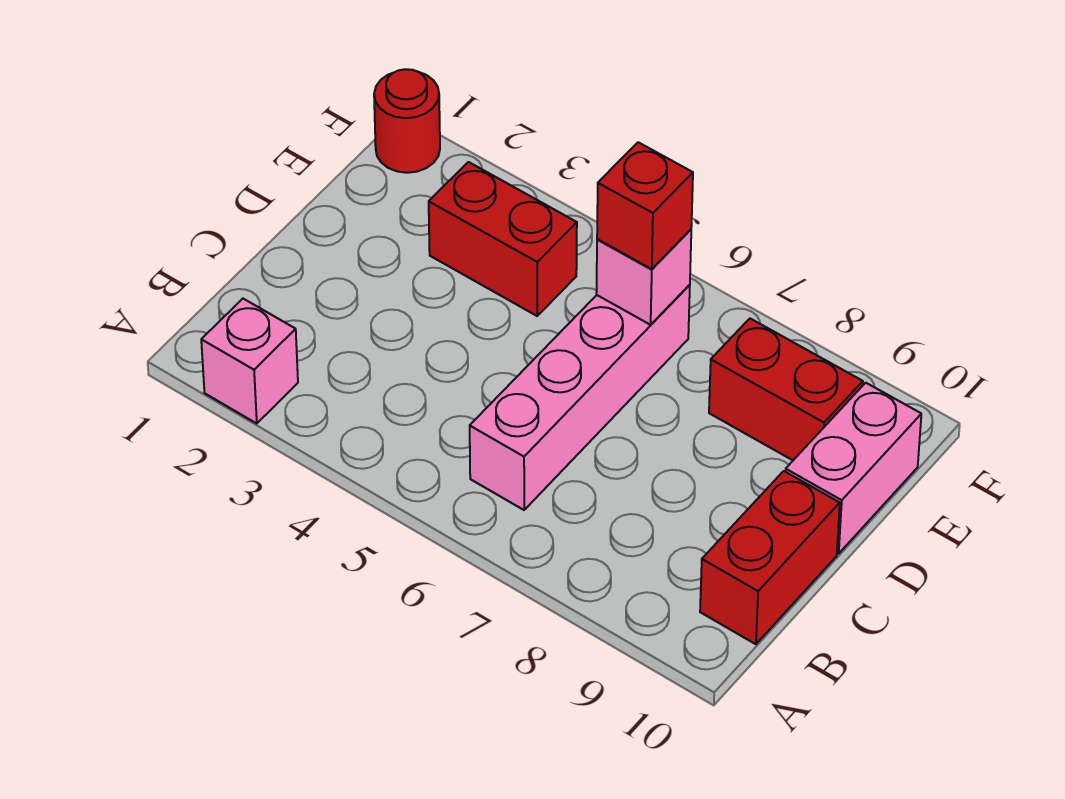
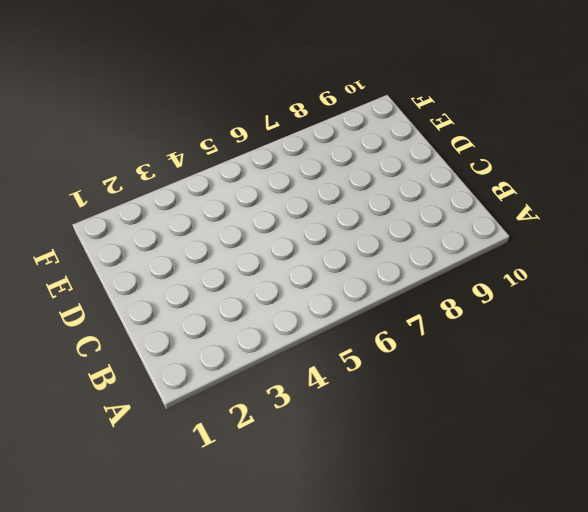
none -> pink brick A2 level 1
none -> pink brick B6:E6 level 1

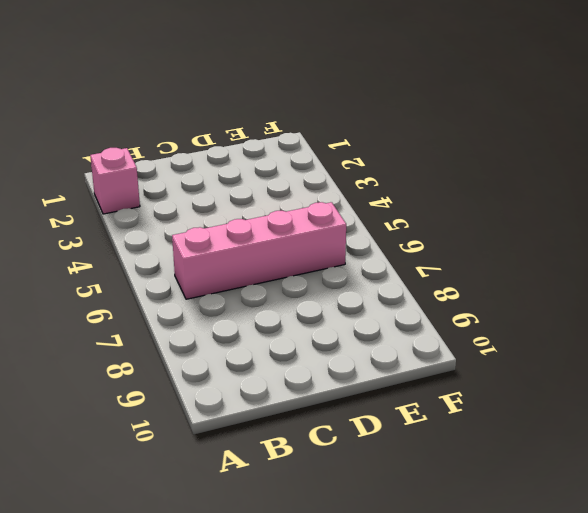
none -> red brick B10:C10 level 1
none -> pink brick D10:E10 level 1

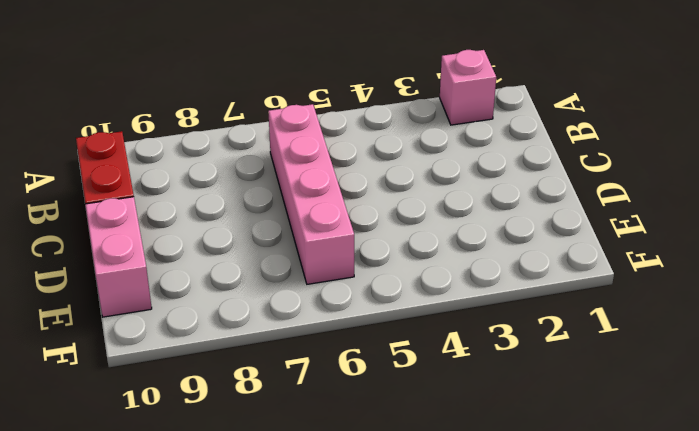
none -> red brick E3:E4 level 1
none -> red brick E8:E9 level 1

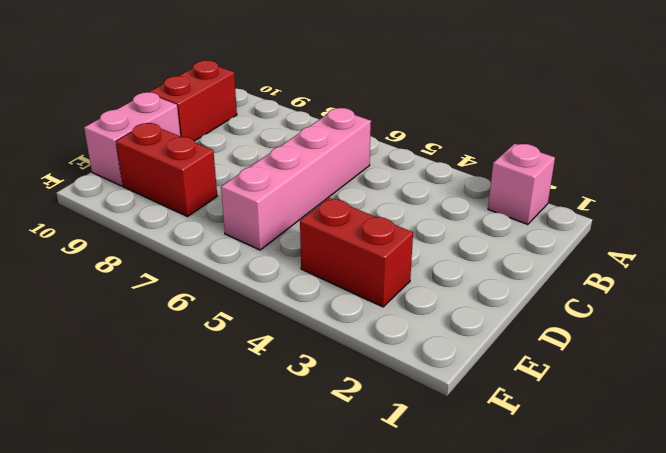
none -> red round brick F1 level 1
none -> pink brick E6 level 2

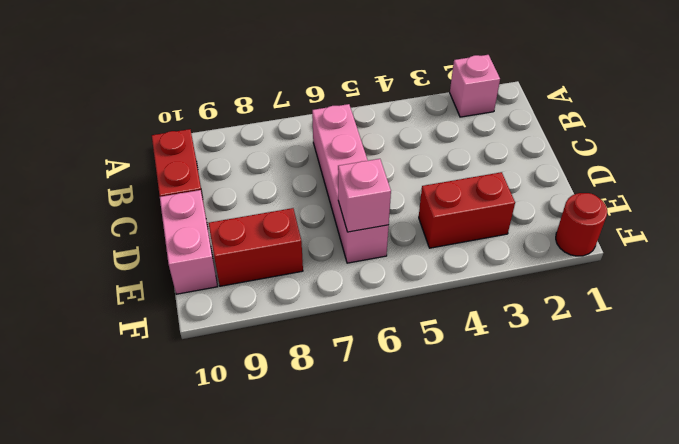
none -> red brick E6 level 3

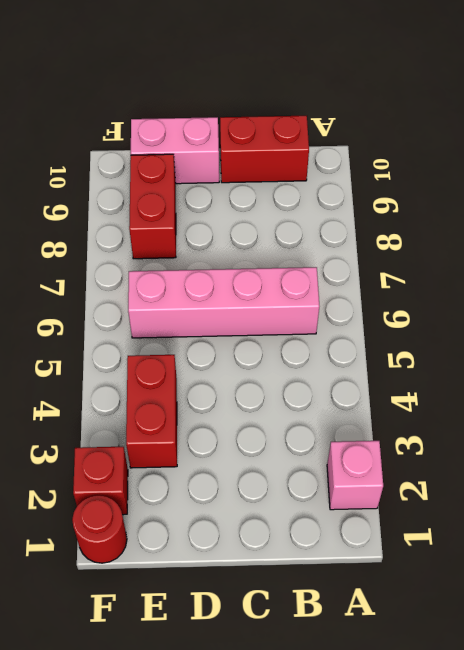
red brick F2 level 1 -> red brick E6 level 3
none -> pink brick E6 level 2

